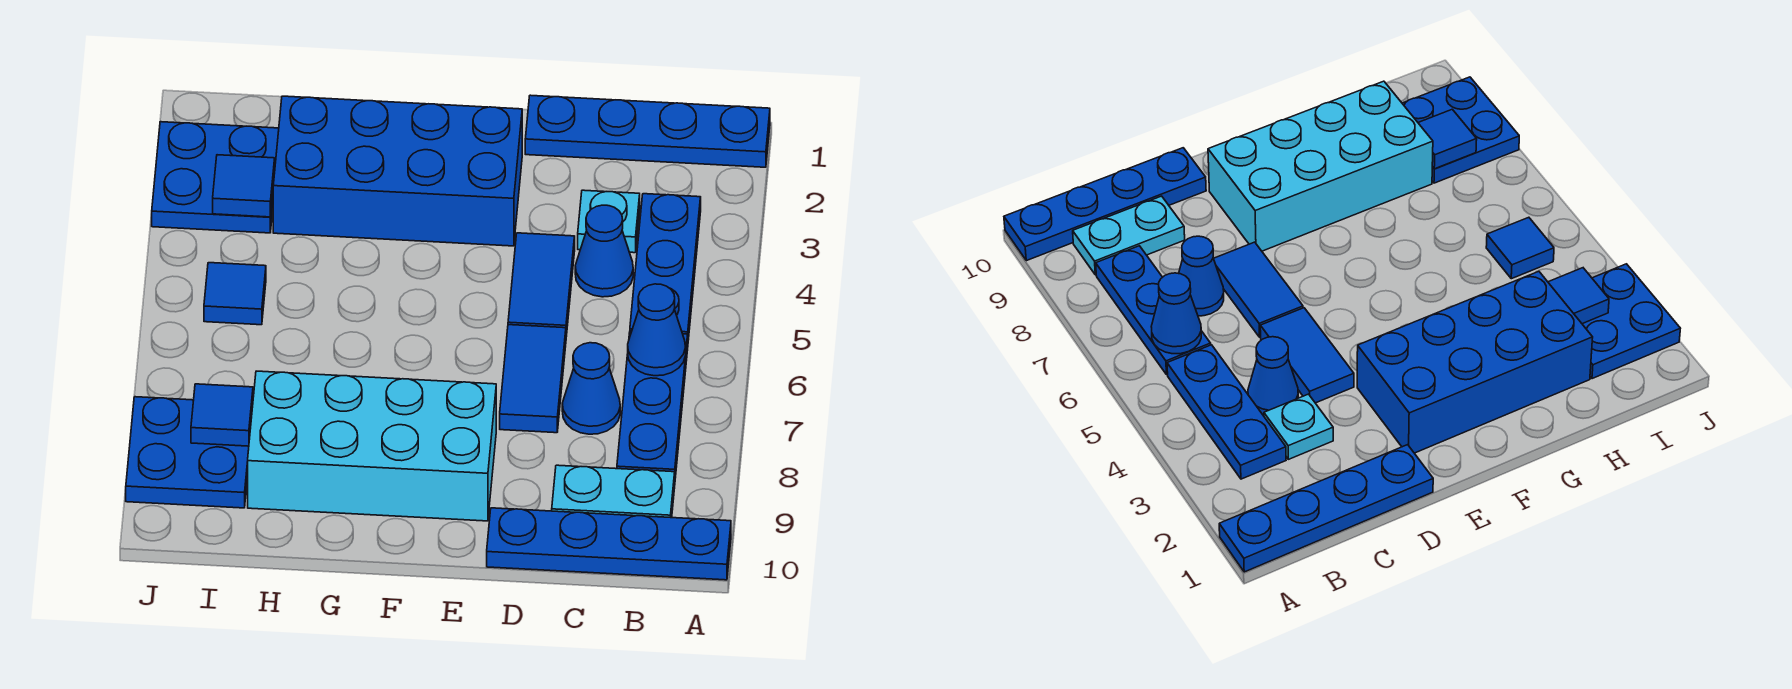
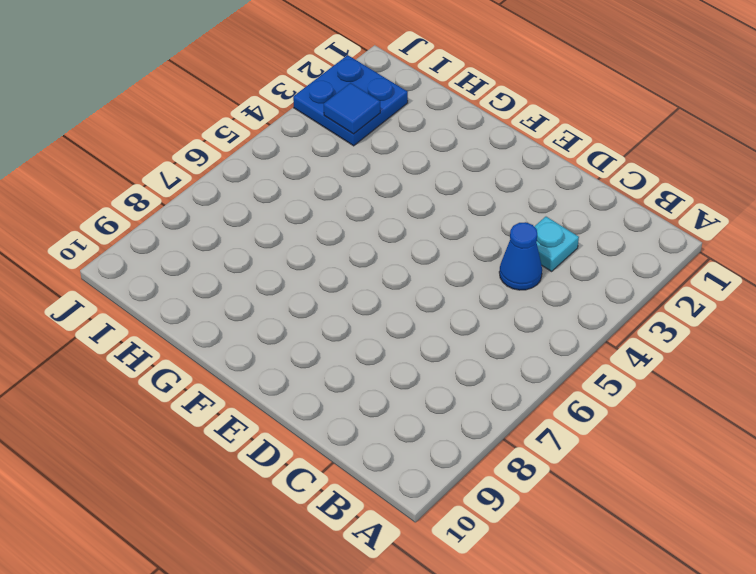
none -> blue plate A1:D1 level 1
none -> blue plate A10:D10 level 1
none -> blue plate B3:B5 level 1

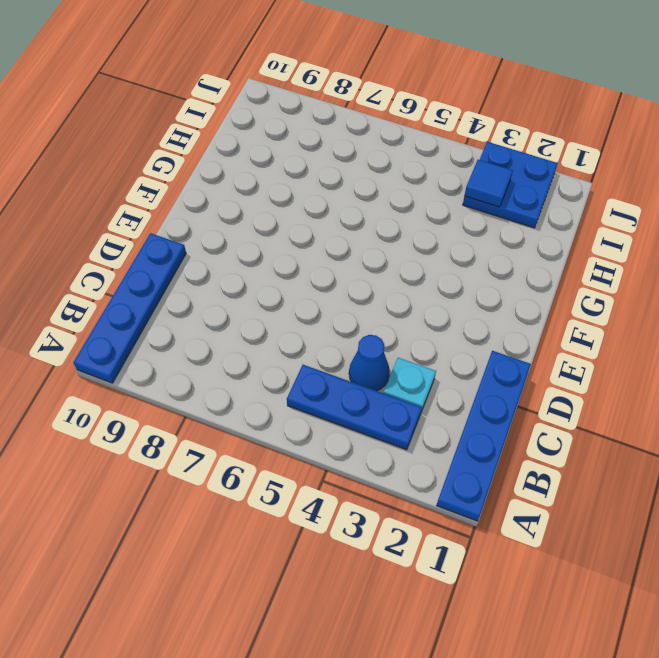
none -> blue plate B6:B8 level 1
none -> cyan plate B9:C9 level 1
none -> blue cone C7 level 1

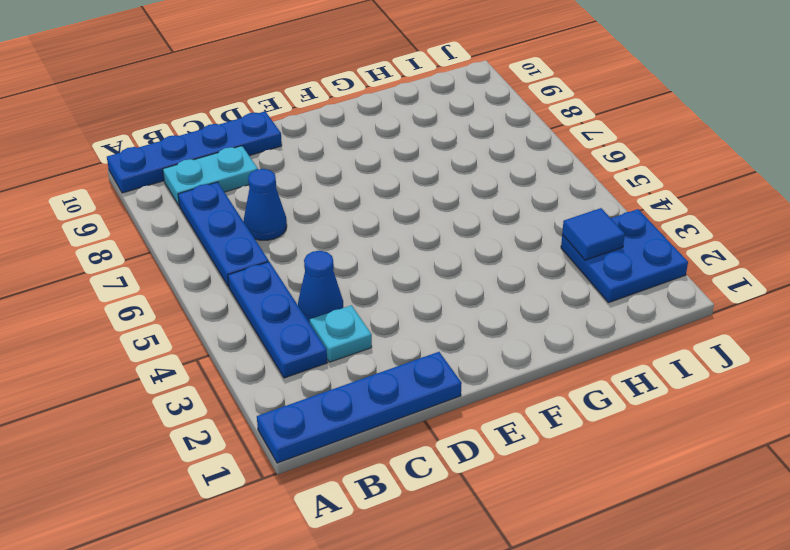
none -> blue tile D4:D5 level 1
none -> blue tile D6:D7 level 1
none -> blue brick E2:H3 level 1

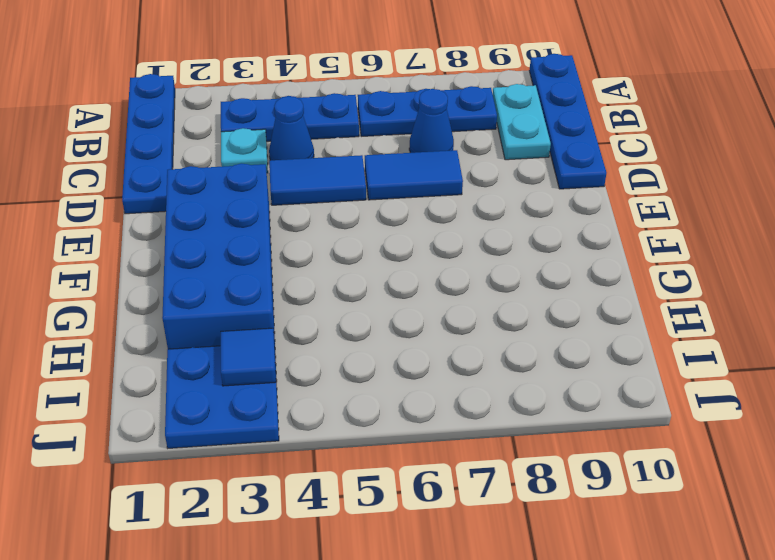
none -> cyan brick E8:H9 level 1
none -> blue tile I5 level 1
none -> blue plate I8:J9 level 1

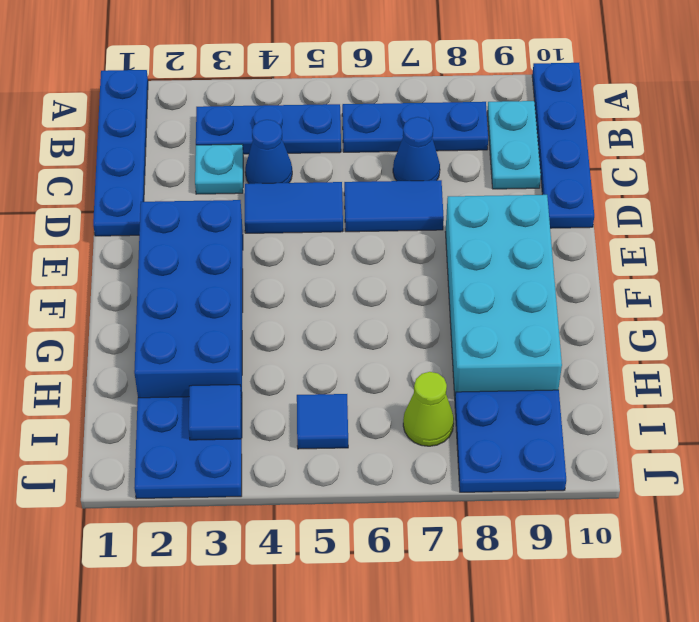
lime cone I7 level 1 -> none
none -> blue cone B6 level 2
none -> blue tile I8 level 2

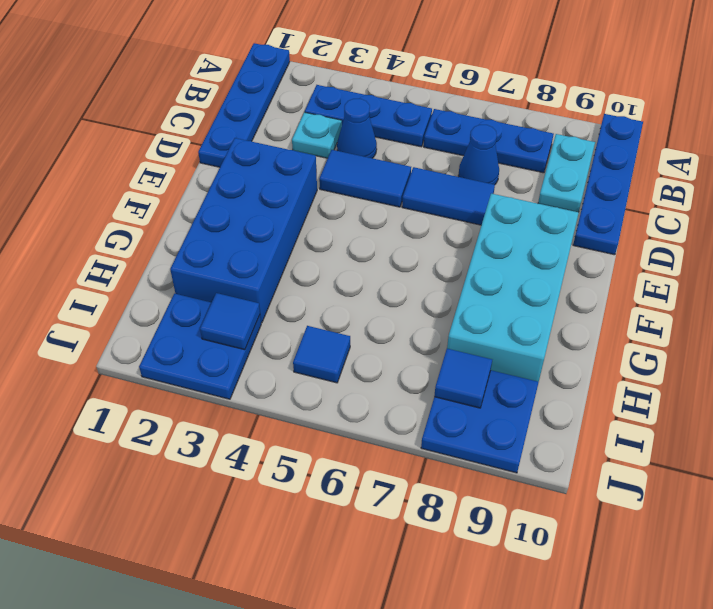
none -> blue cone B6 level 2

